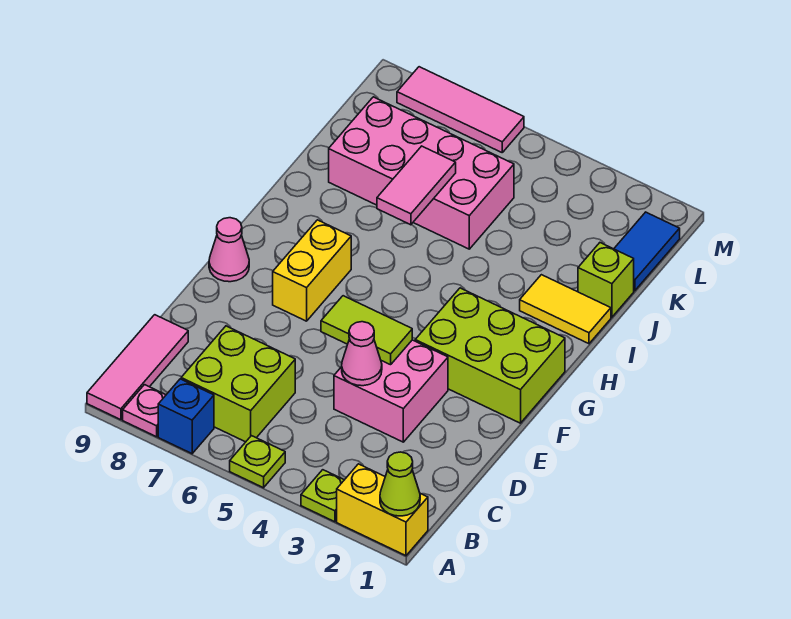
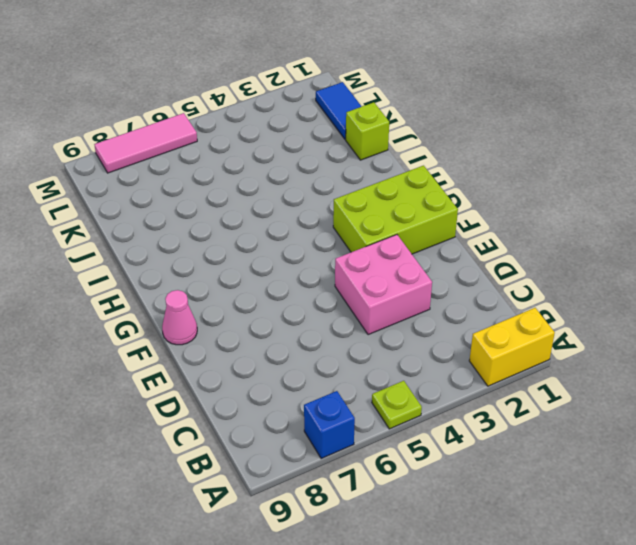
none -> lime plate A3 level 1
none -> pink plate A8 level 1
none -> pink tile A9:C9 level 1

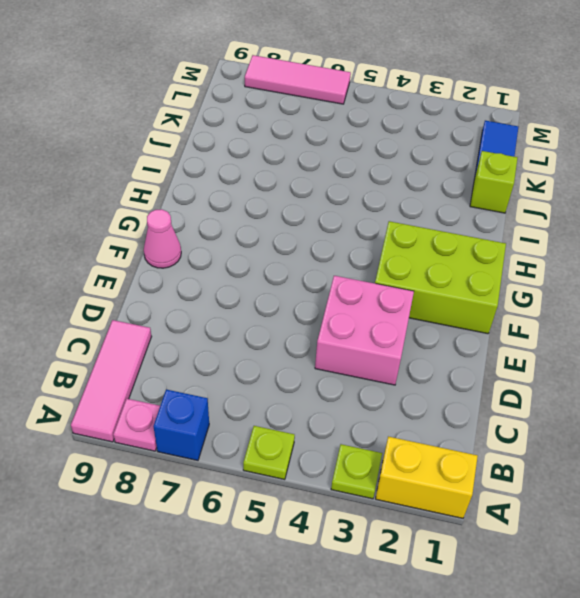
none -> lime brick B6:C7 level 1
none -> yellow brick F7:G7 level 1
none -> yellow tile I1:I2 level 1

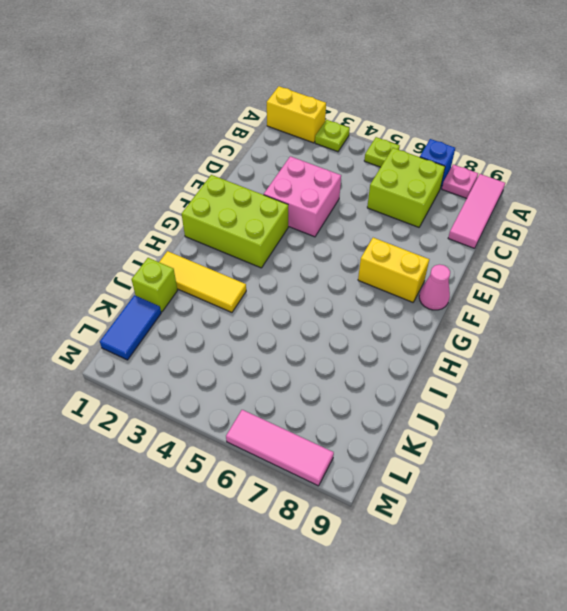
yellow brick F7:F8 level 1 -> yellow brick F7:G7 level 1
yellow tile I1:I3 level 1 -> yellow tile I1:I2 level 1
none -> pink brick J5:K8 level 1
none -> lime cone A1 level 2
none -> pink cone D4 level 2

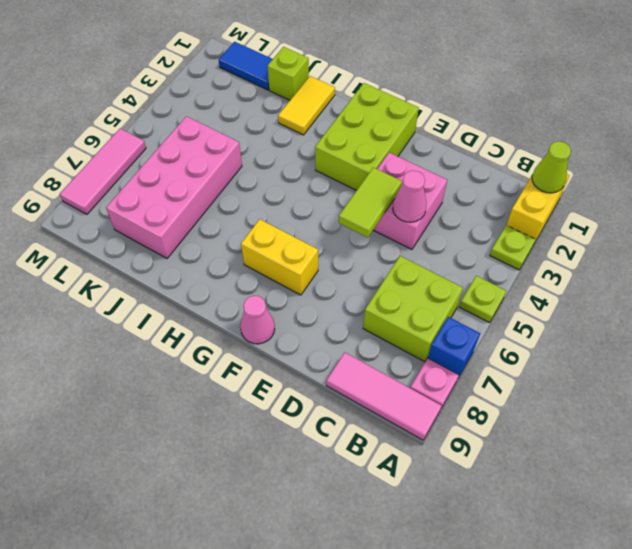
none -> pink tile I6:J6 level 2

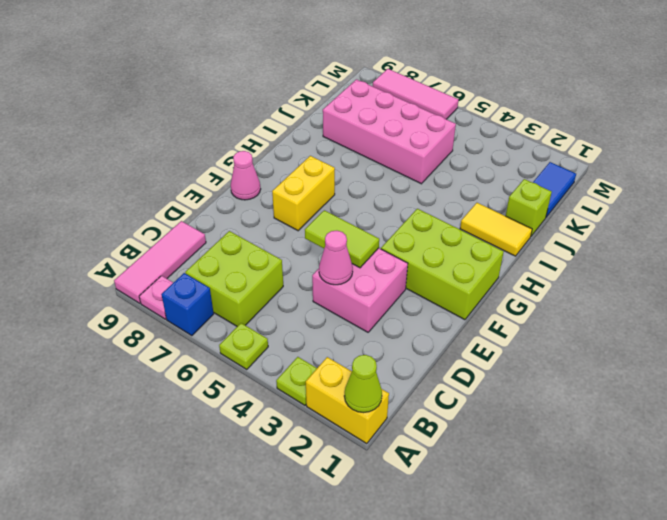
none -> pink tile I6:J6 level 2

